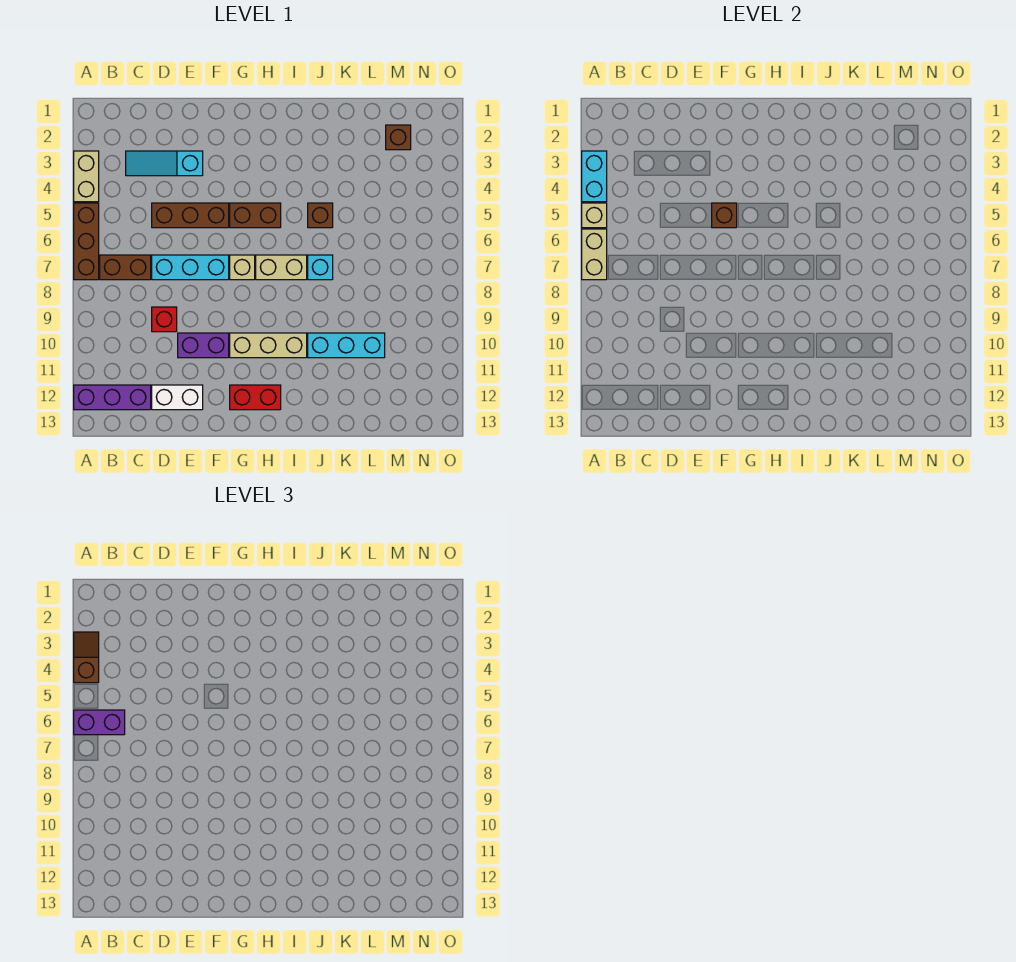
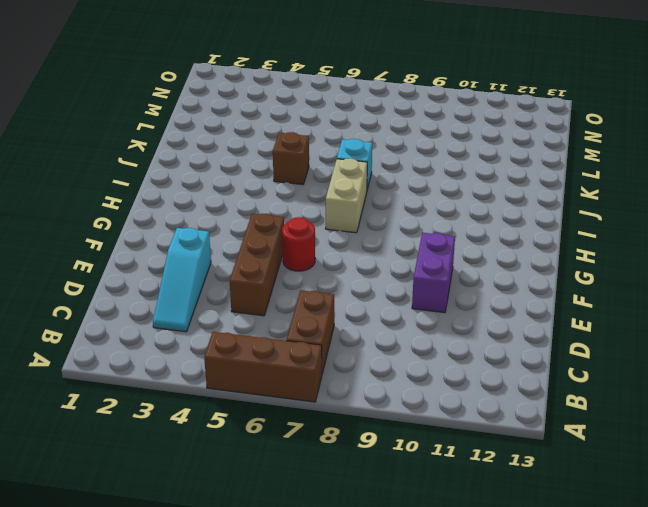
red round brick F6 level 1 -> none
none -> tan brick A3:A4 level 1
none -> purple brick A12:C12 level 1
none -> cyan brick D7:F7 level 1

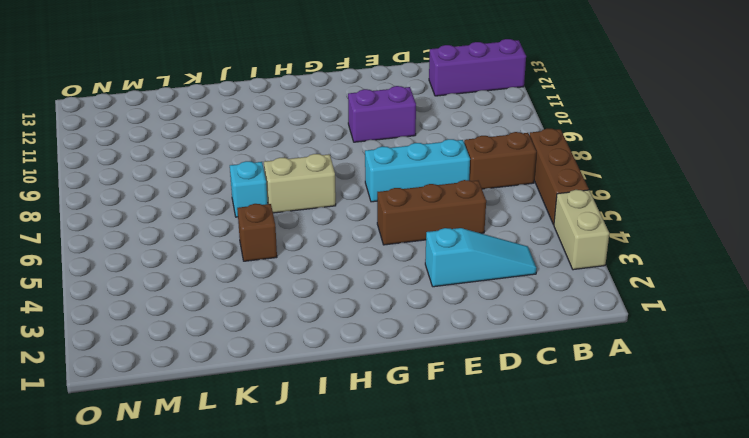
none -> red brick D9 level 1
none -> white brick D12:E12 level 1
none -> brown brick G5:H5 level 1

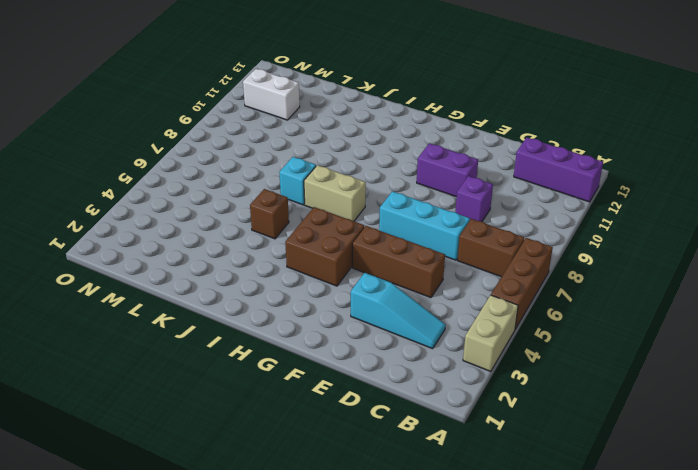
purple brick D9 level 1 -> red brick D9 level 1
brown brick G4:H5 level 1 -> brown brick G5:H5 level 1
white brick M11:N11 level 1 -> white brick D12:E12 level 1
none -> tan brick G7 level 1
none -> tan brick G10:I10 level 1
none -> red brick G12:H12 level 1

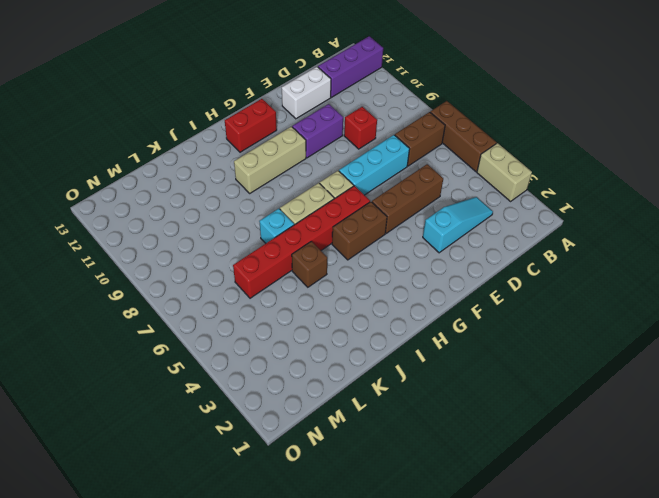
red brick G6:L6 level 1 -> none
none -> cyan brick J10:L10 level 1
none -> brown brick M2 level 1
none -> cyan brick A3:A4 level 2

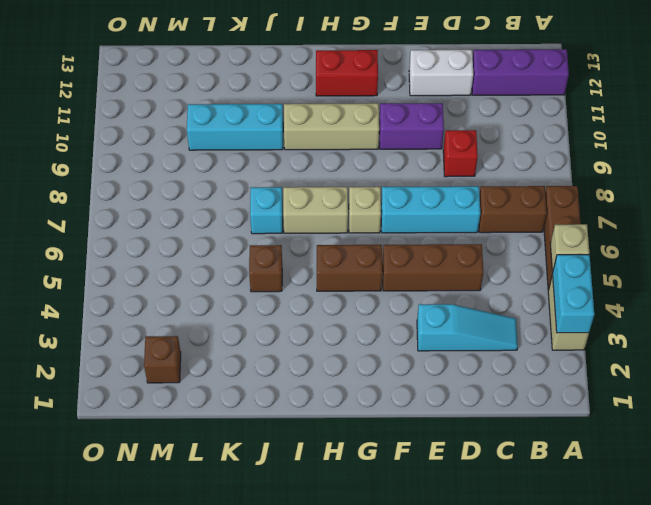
none -> tan brick A6:A7 level 2
none -> brown brick F5 level 2
none -> brown slope A3:A4 level 3 top 4

